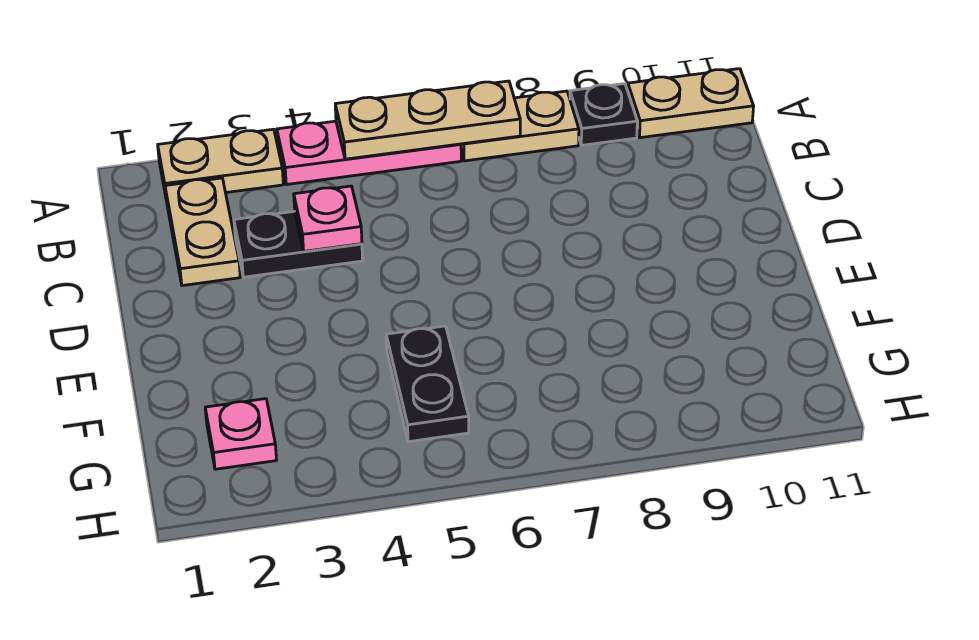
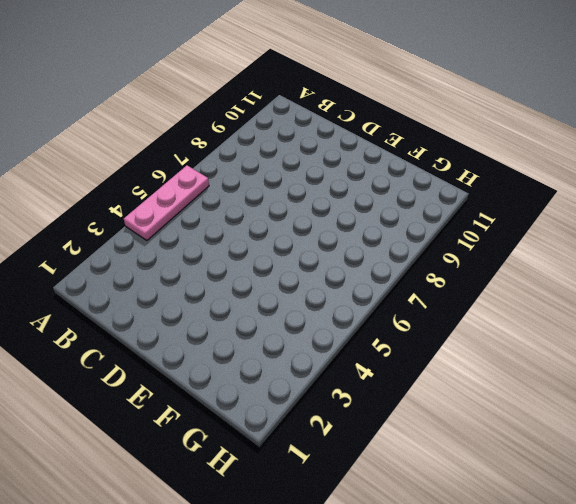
none -> tan plate A2:A3 level 1
none -> tan plate A7:A8 level 1

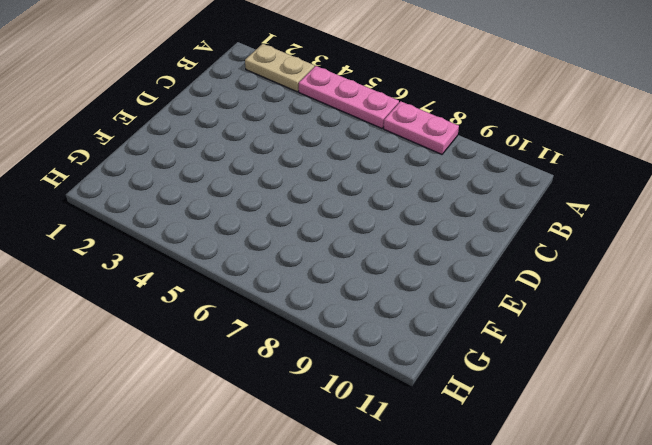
pink plate A7:A8 level 1 -> tan plate A7:A8 level 1
none -> black plate A9 level 1
none -> tan plate A10:A11 level 1

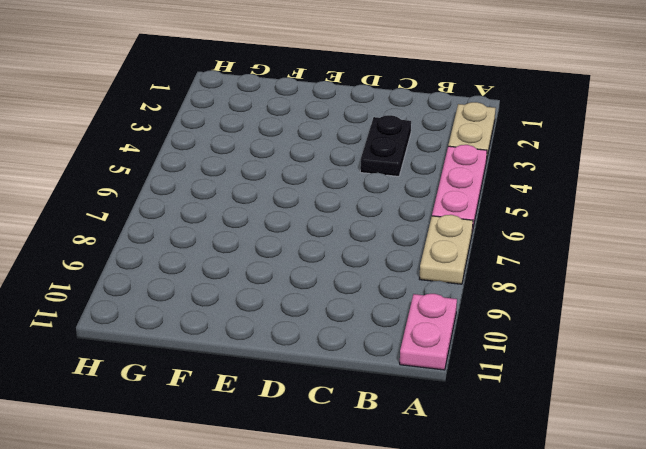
pink plate A10:A11 level 1 -> tan plate A10:A11 level 1
none -> black plate A9 level 1
none -> tan plate B2:C2 level 1

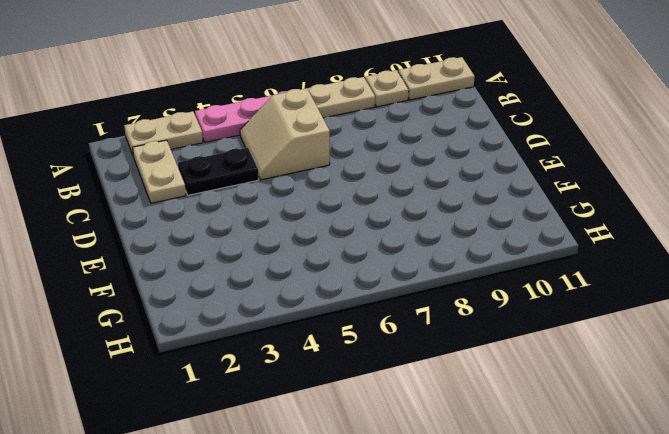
tan plate A9 level 1 -> black plate A9 level 1
tan slope B5:C6 level 1 top 6 -> none
none -> black plate F5:G5 level 1
none -> pink plate G2 level 1

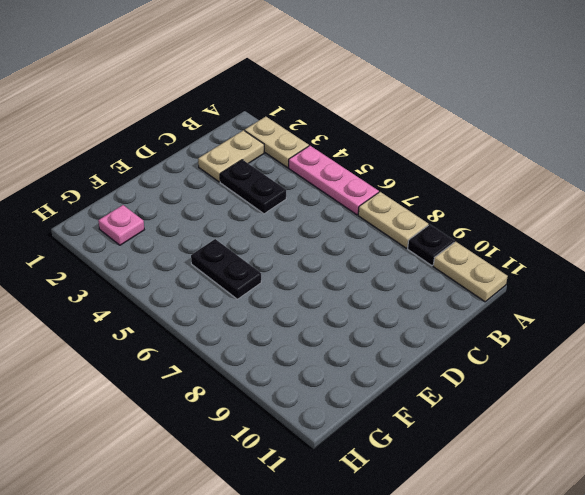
black plate F5:F6 level 1 -> black plate F5:G5 level 1
none -> tan plate A5:A7 level 2
none -> pink plate C4 level 2

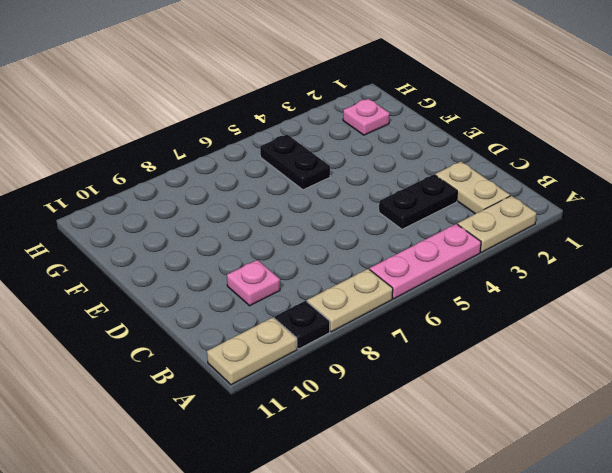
pink plate C9 level 1 -> pink plate C4 level 2
none -> tan plate A5:A7 level 2

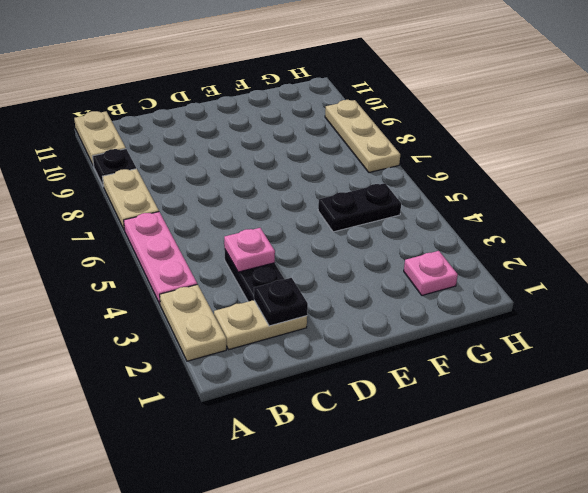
black plate C2 level 2 -> none
tan plate H7:H9 level 1 -> tan plate A5:A7 level 2

